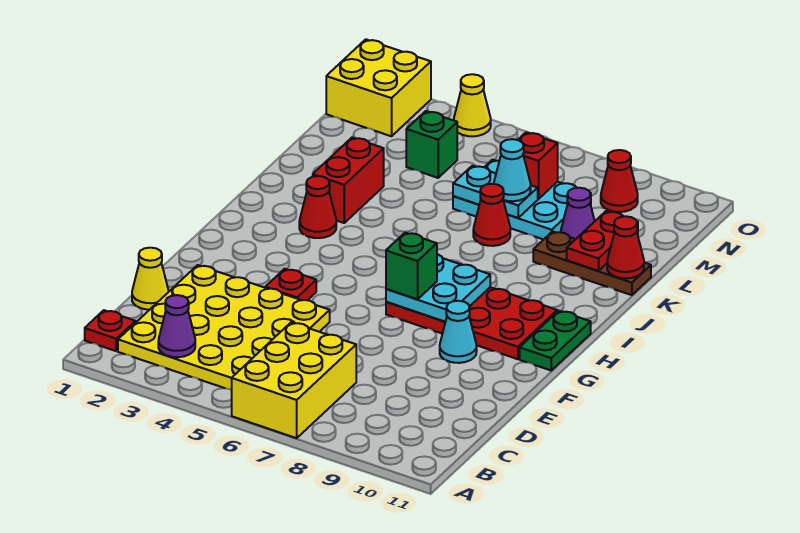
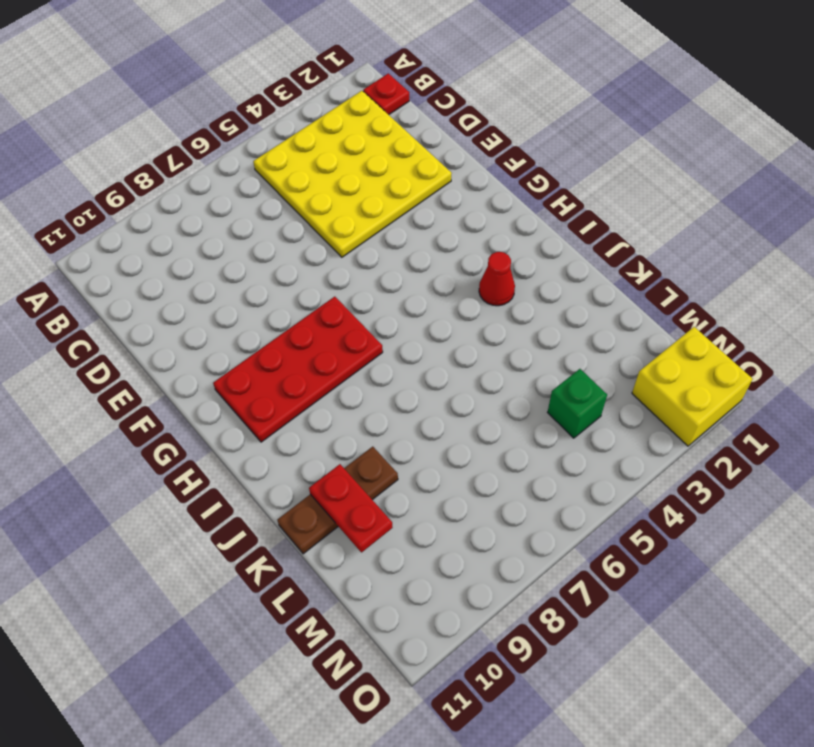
none -> yellow brick A6:C7 level 1
none -> yellow cone D1 level 1
none -> red plate F4 level 1

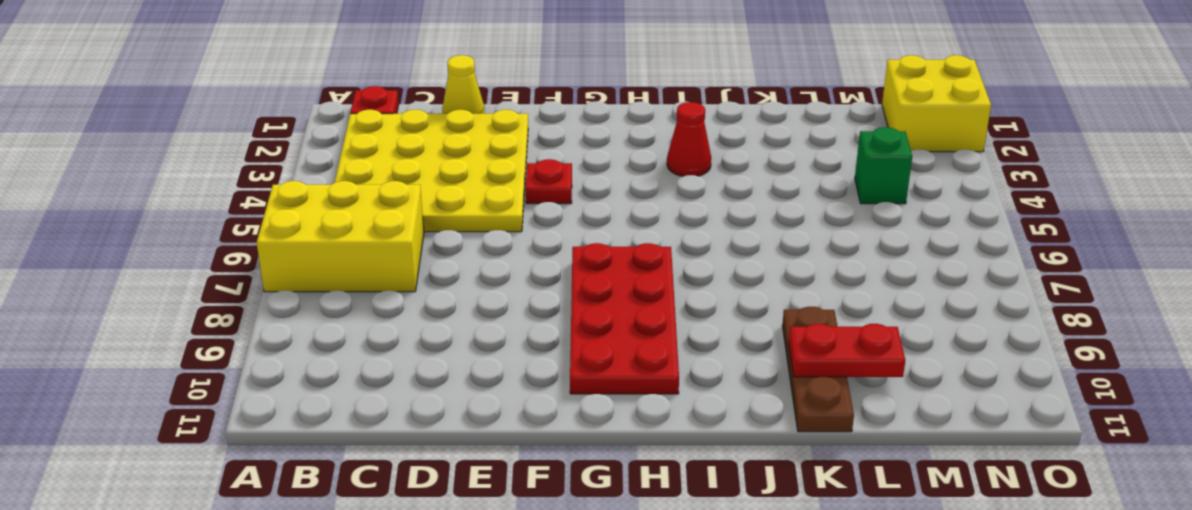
none -> cyan cone F9 level 1
none -> green plate G11:H11 level 1
none -> red brick J3:K3 level 1

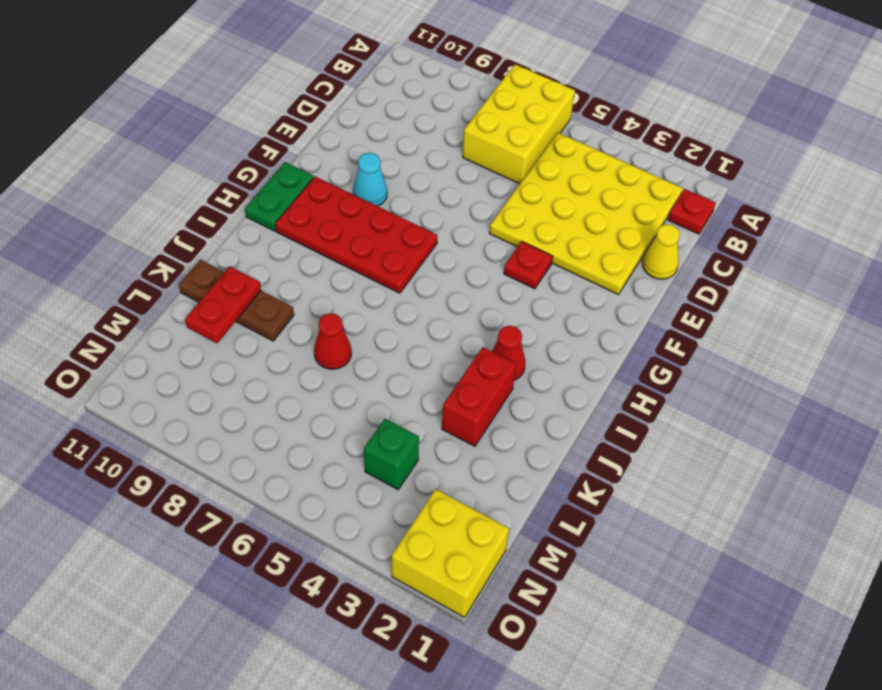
none -> cyan plate L6:M8 level 1
none -> purple cone L9 level 1
none -> red cone N9 level 1

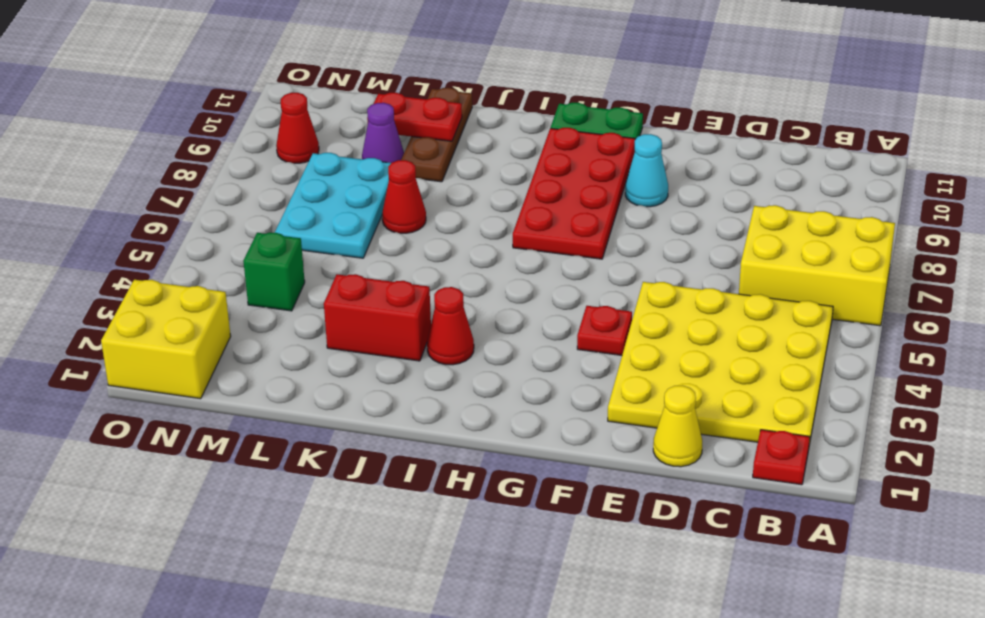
none -> yellow cone O4 level 1
none -> purple cone B3 level 2
none -> cyan plate G7:H8 level 2

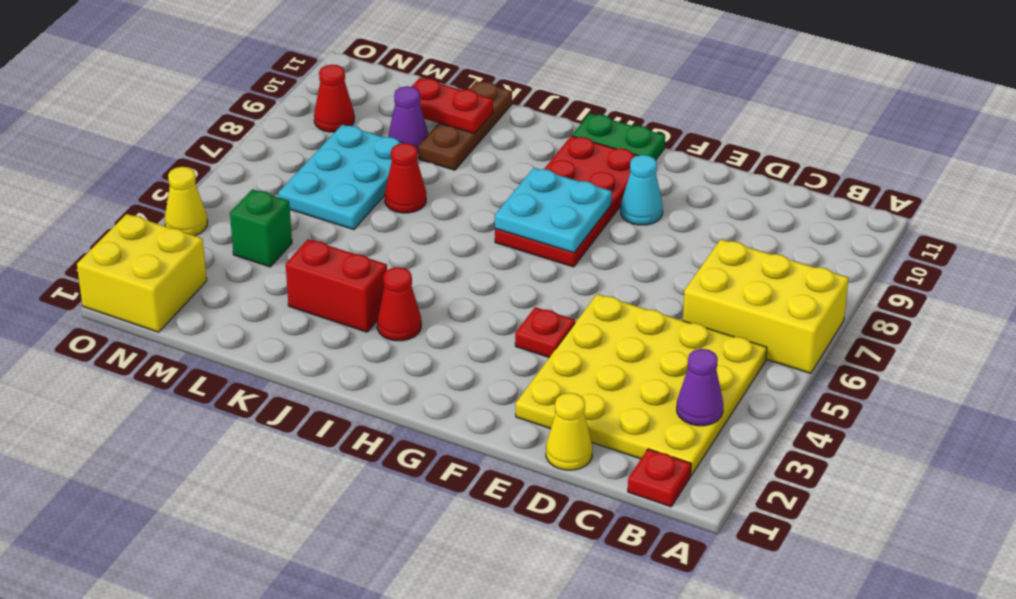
none -> red cone K11 level 2
none -> cyan plate L6:L7 level 2
none -> red brick M7 level 2

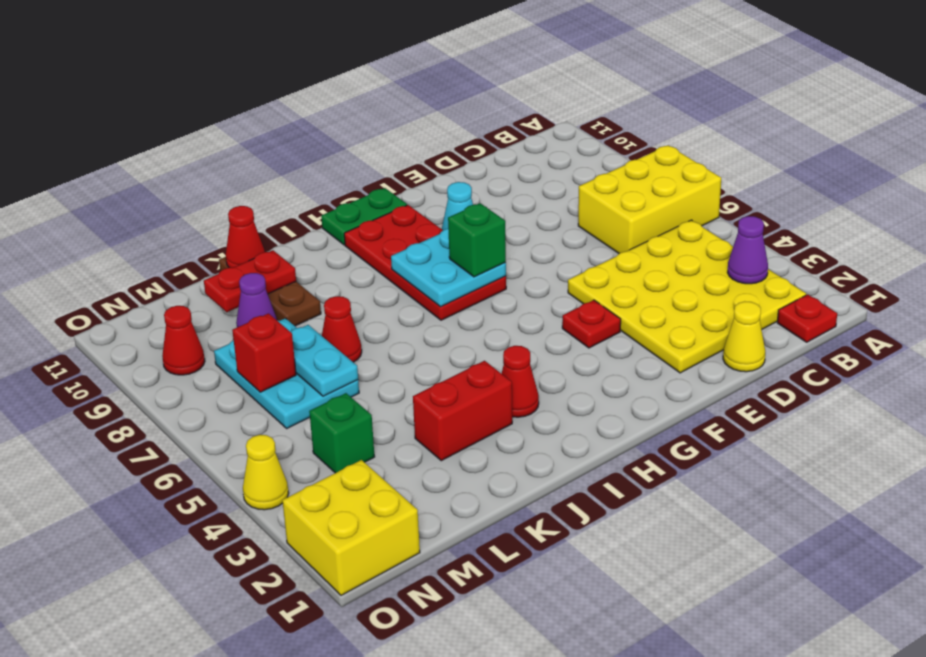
none -> cyan cone L7 level 3

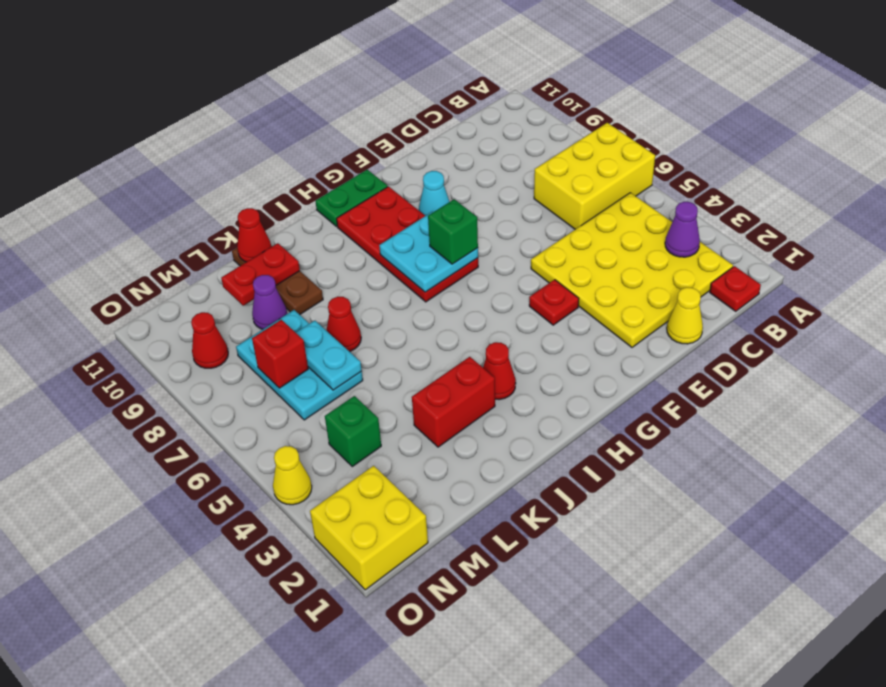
none -> cyan cone L7 level 3

